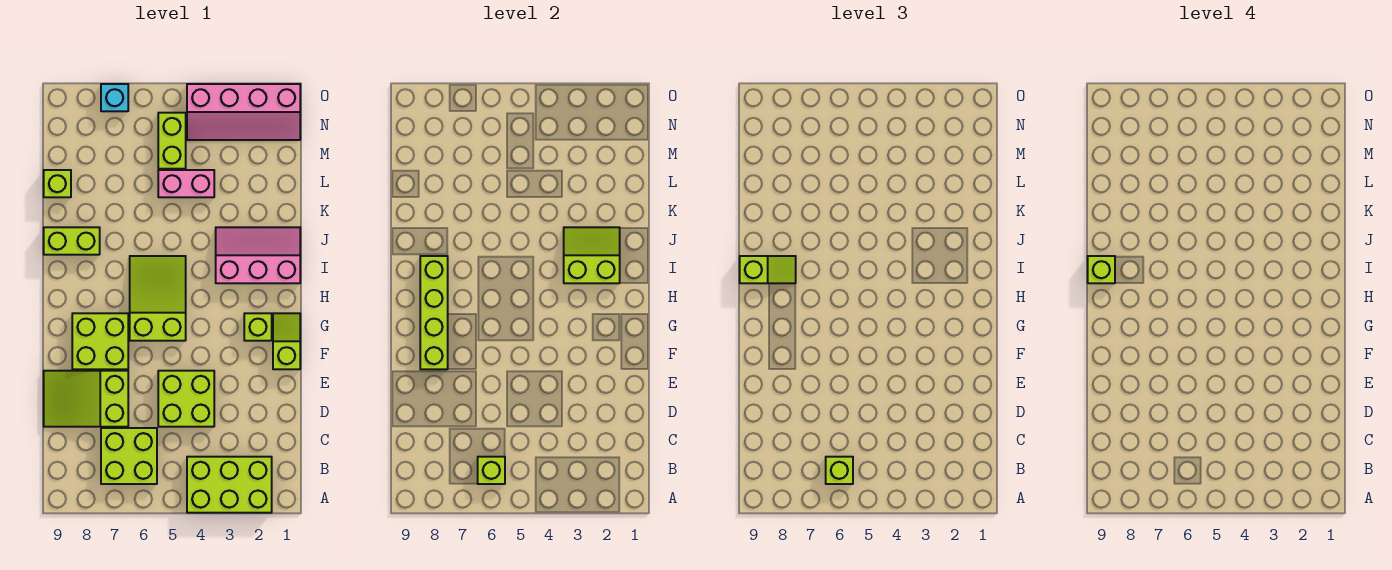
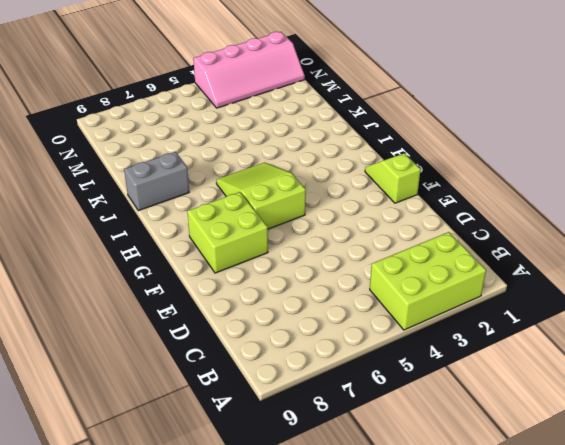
grey brick J8:J9 level 1 -> lime brick J8:J9 level 1
none -> lime brick B6:C7 level 1
none -> lime brick D4:E5 level 1
none -> lime slope D7:E9 level 1 top 7

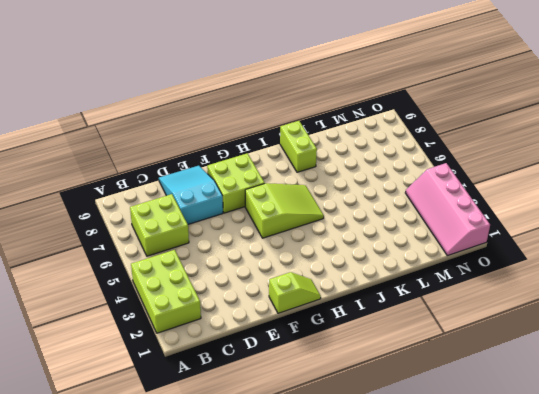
cyan slope D7:E9 level 1 top 7 -> lime slope D7:E9 level 1 top 7
none -> lime brick D4:E5 level 1
none -> lime brick G2 level 1
none -> pink slope I1:J3 level 1 top I

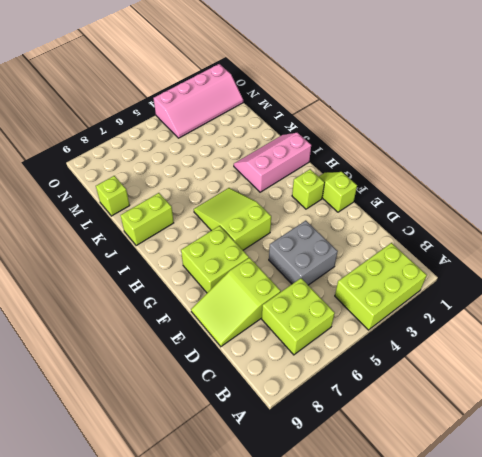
grey brick D4:E5 level 1 -> lime brick D4:E5 level 1
none -> pink brick L4:L5 level 1
none -> lime brick M5:N5 level 1
none -> cyan brick O7 level 1

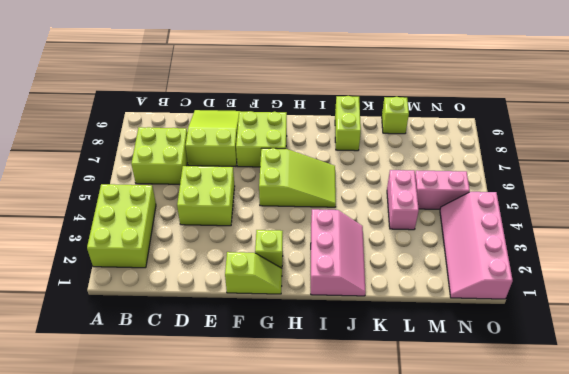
pink brick M5:N5 level 1 -> lime brick M5:N5 level 1
none -> cyan brick O7 level 1
none -> lime brick B6 level 2
none -> lime brick F8:I8 level 2

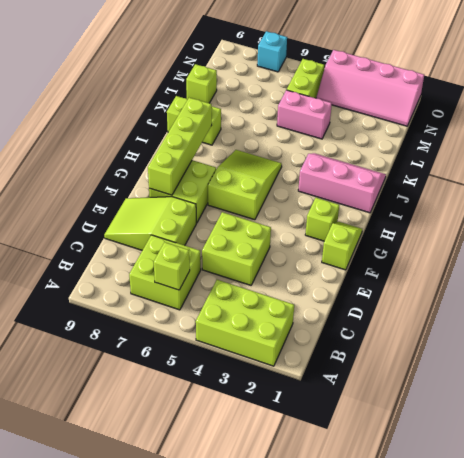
none -> lime slope I2:J3 level 2 top I
none -> lime brick B6 level 3
none -> lime slope I8:I9 level 3 top 9

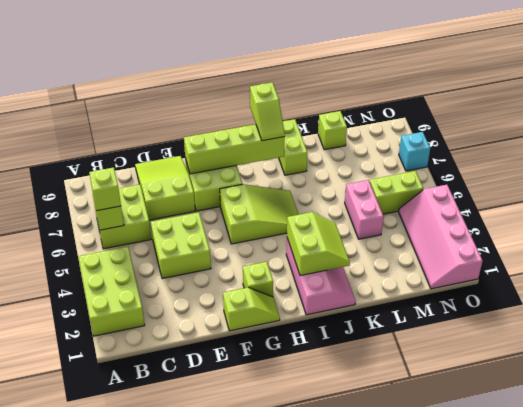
none -> lime brick I9 level 4

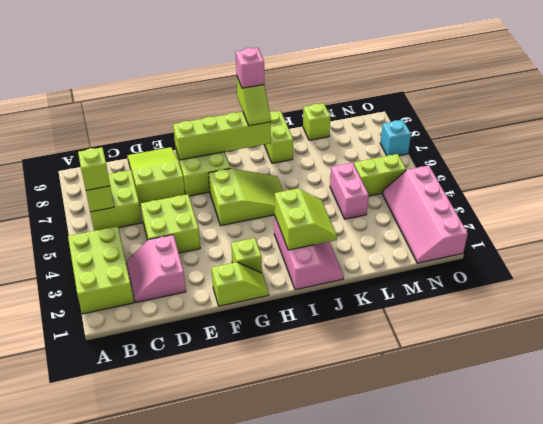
pink slope C2:D3 level 1 top D -> none
pink brick I9 level 4 -> lime brick I9 level 4

